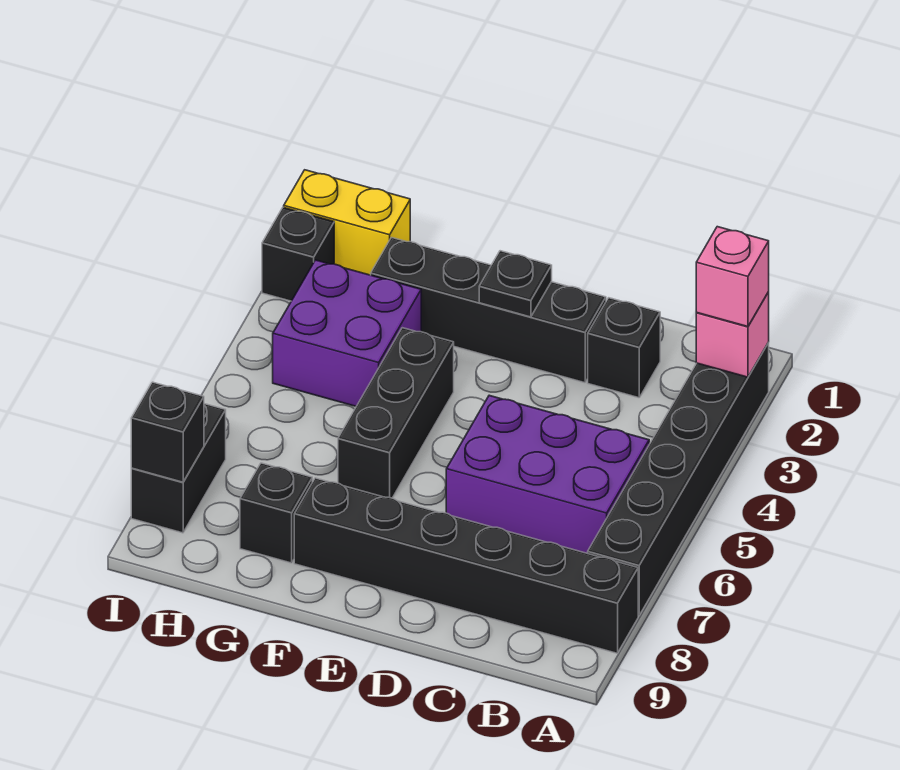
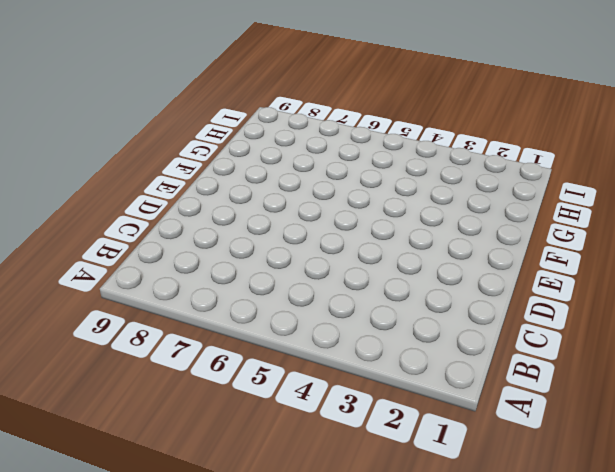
none -> black brick A2:A7 level 1
none -> black brick A8:F8 level 1
none -> purple brick B5:D6 level 1

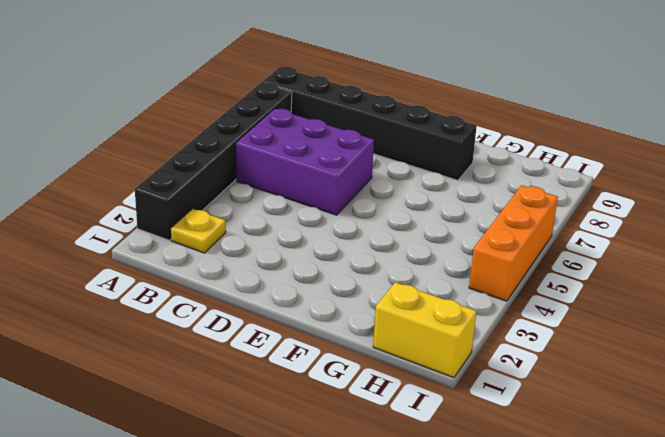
yellow plate B2 level 1 -> none
orange brick I4:I6 level 1 -> none
none -> black brick C2 level 1
none -> black brick D2:G2 level 1
none -> black brick F4:F6 level 1

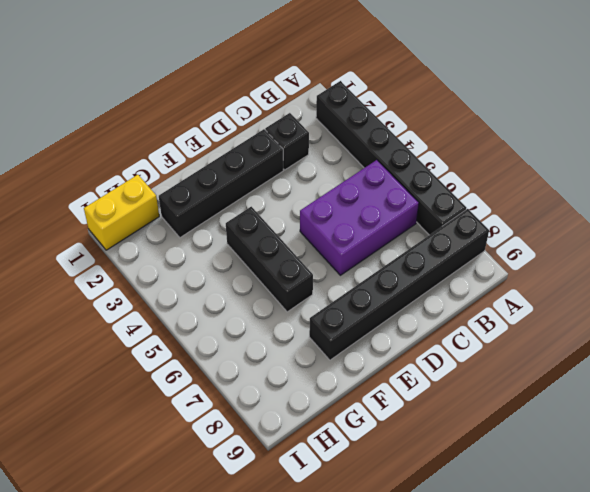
none -> purple brick G3:H4 level 1
none -> black brick G8 level 1
none -> black brick I2 level 1

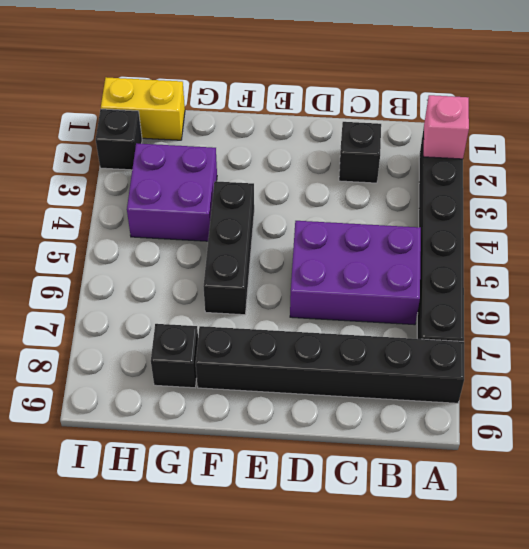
none -> black brick D2:G2 level 1
none -> black brick I7:I8 level 1
none -> black plate E2 level 2

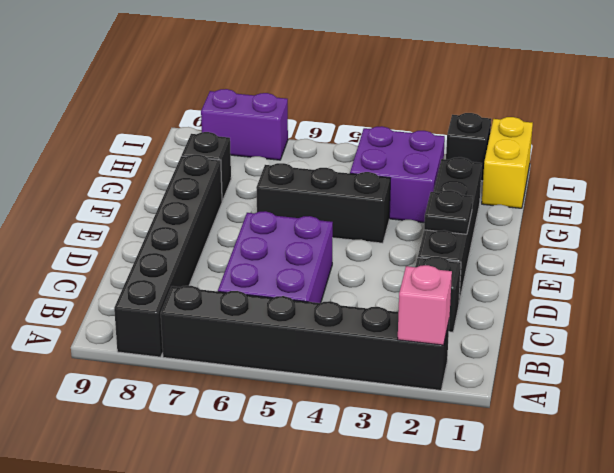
purple brick I7:I8 level 1 -> black brick I7:I8 level 1
none -> black brick I8 level 2
none -> pink brick A2 level 3

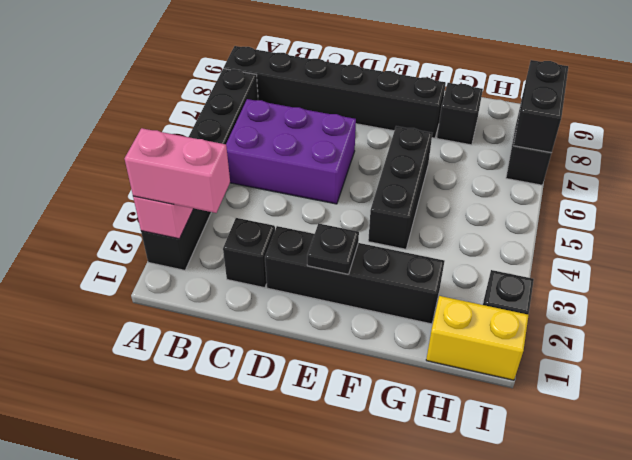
pink brick A2:B2 level 3 -> pink brick A2 level 3
black brick I7:I8 level 2 -> black brick I8 level 2
none -> purple brick G3:H4 level 1

